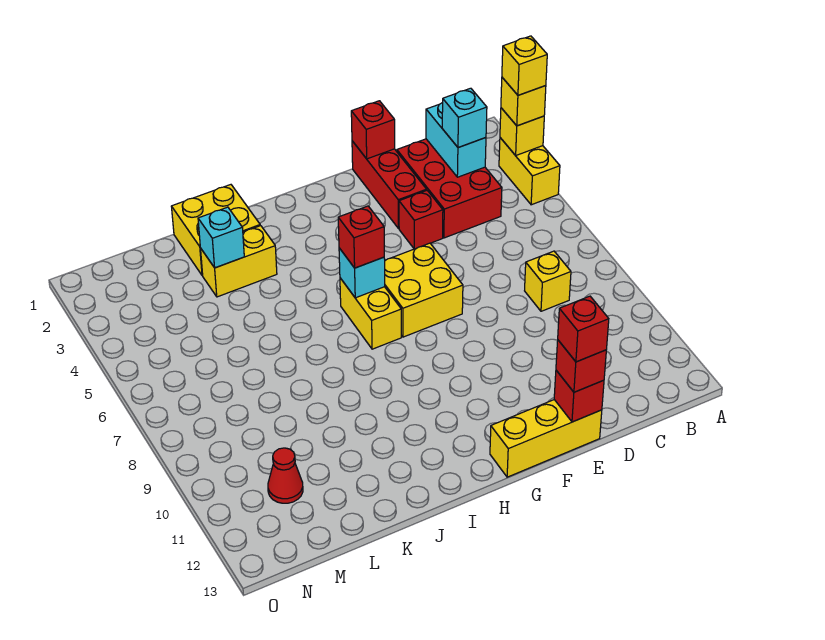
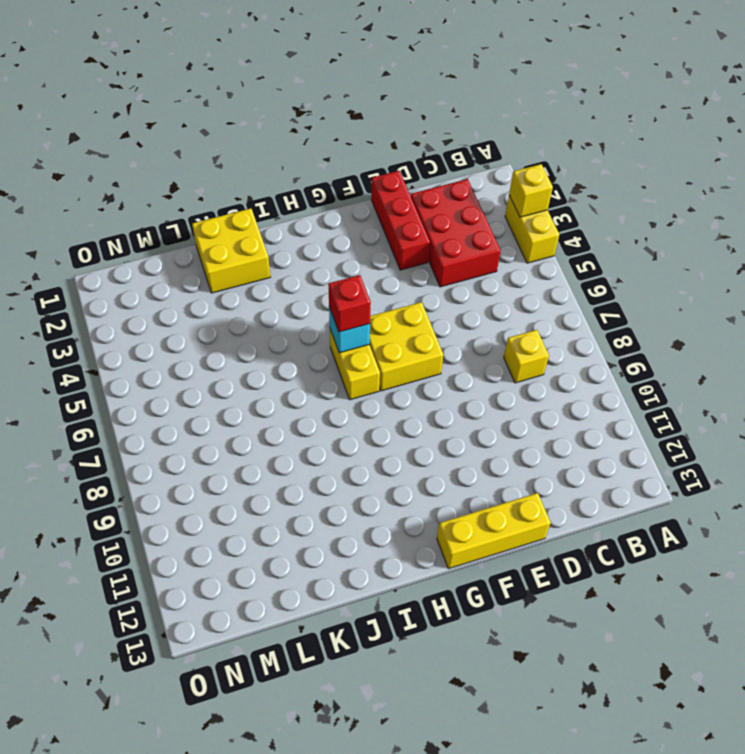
none -> red brick E4 level 1
none -> yellow brick J3:K3 level 1
none -> red cone M11 level 1

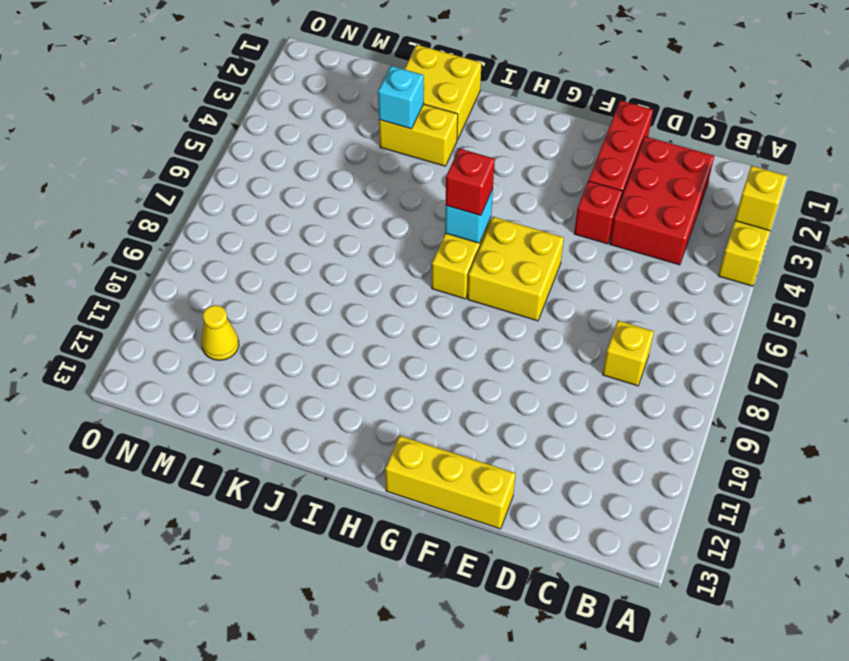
yellow cone M11 level 1 -> red cone M11 level 1
none -> cyan brick C2:C3 level 2
none -> red brick E1 level 2
none -> red brick E13 level 2

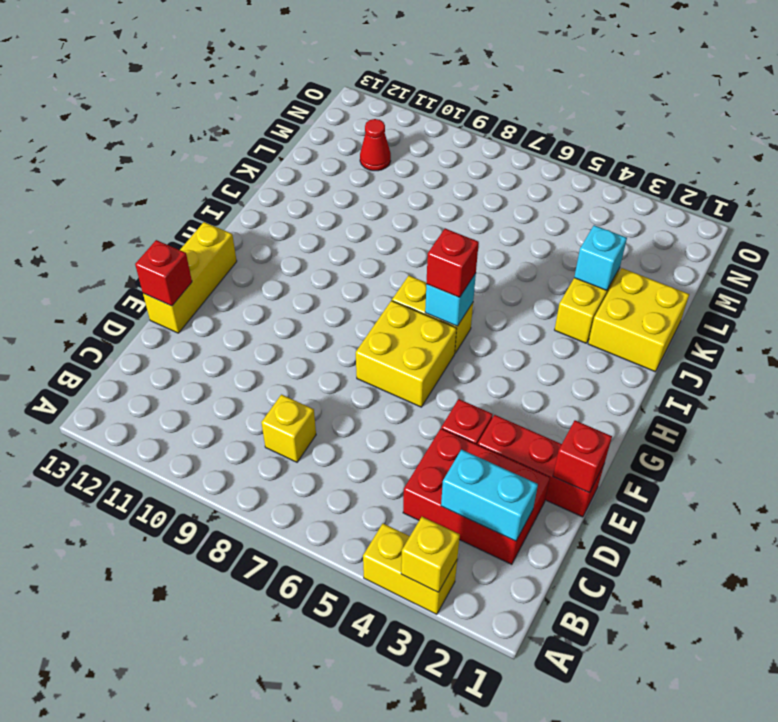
none -> yellow brick A3 level 3
none -> cyan brick C3 level 3
none -> red brick E13 level 3

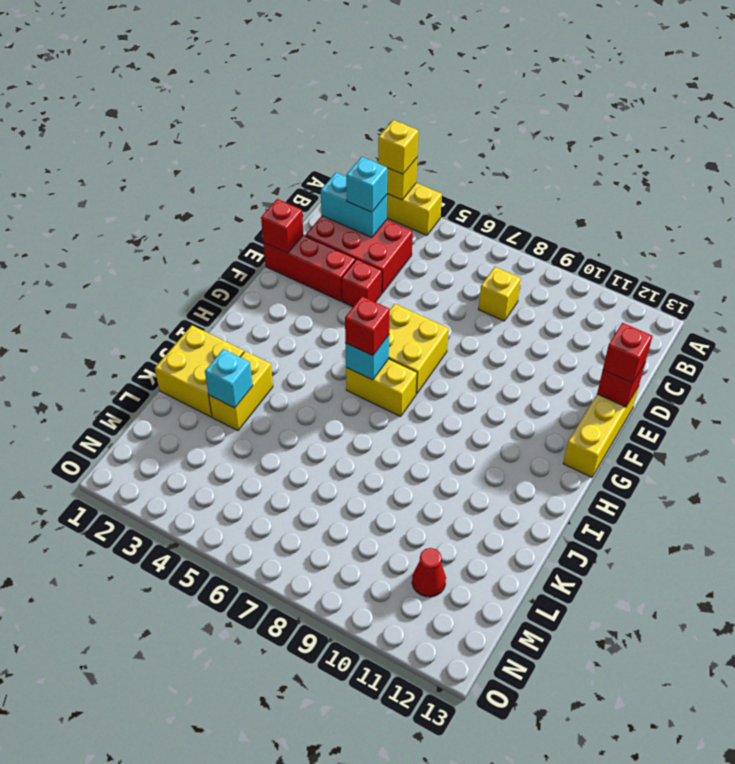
none -> yellow brick A3 level 4
none -> red brick E13 level 4

